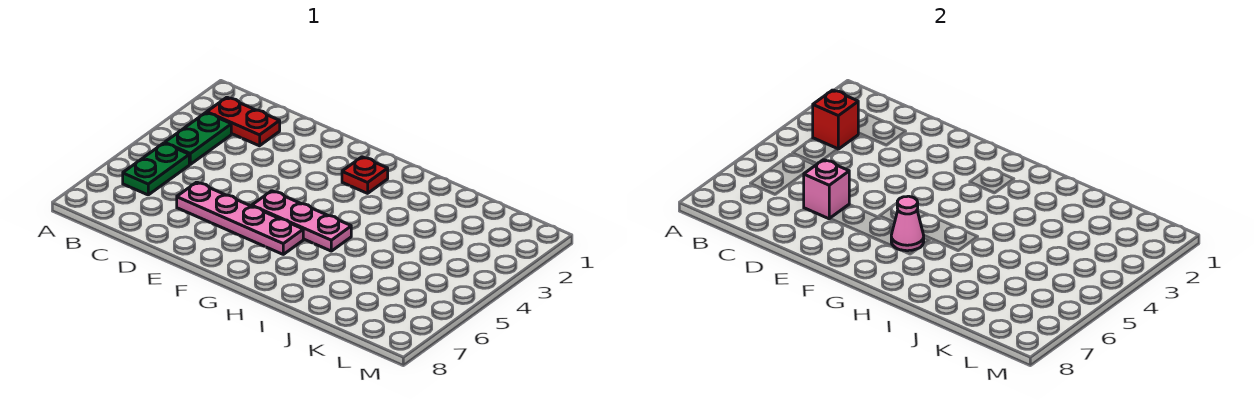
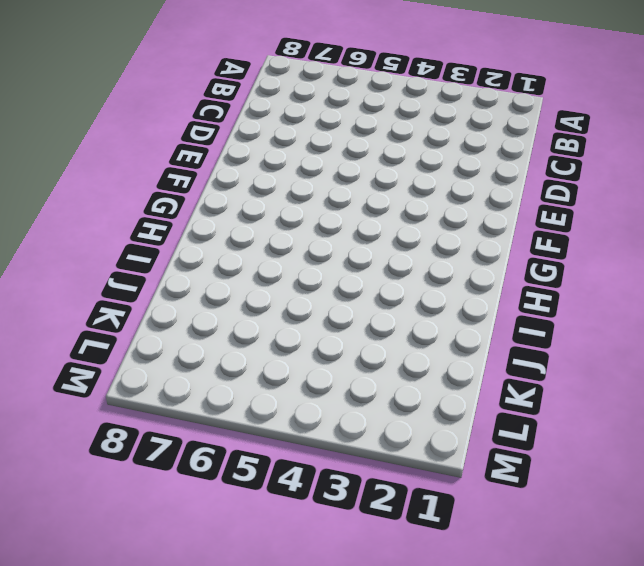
none -> red plate B2:C2 level 1
none -> green plate B3:B4 level 1

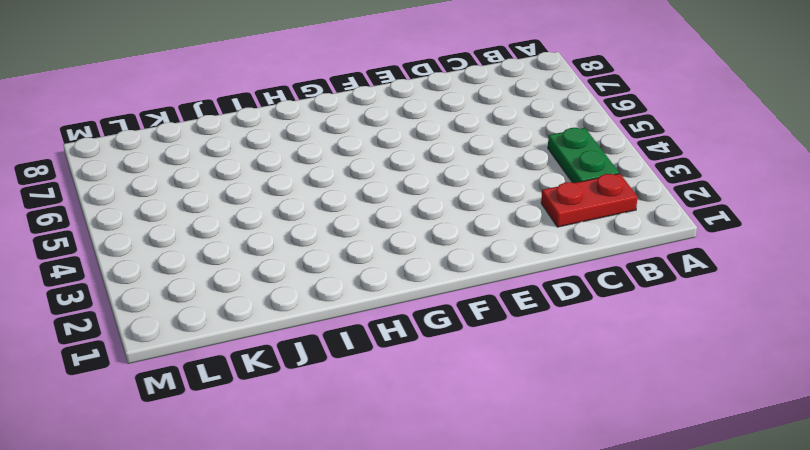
none -> green plate B5:B6 level 1
none -> pink plate D6:G6 level 1

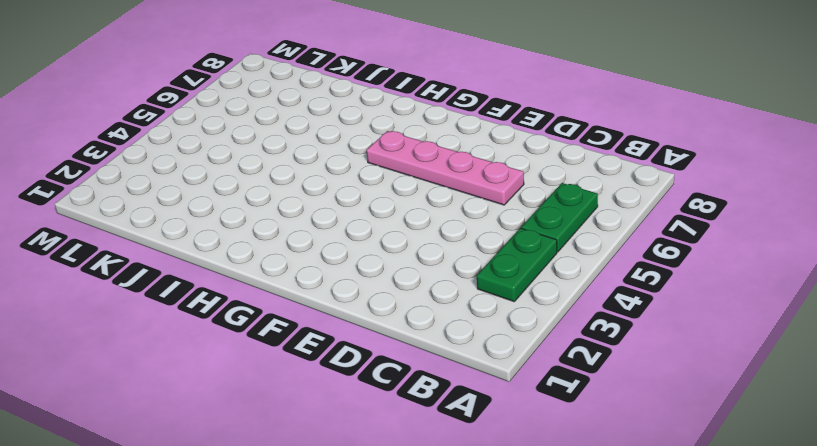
none -> red plate B2:C2 level 1
none -> pink plate F5:H5 level 1

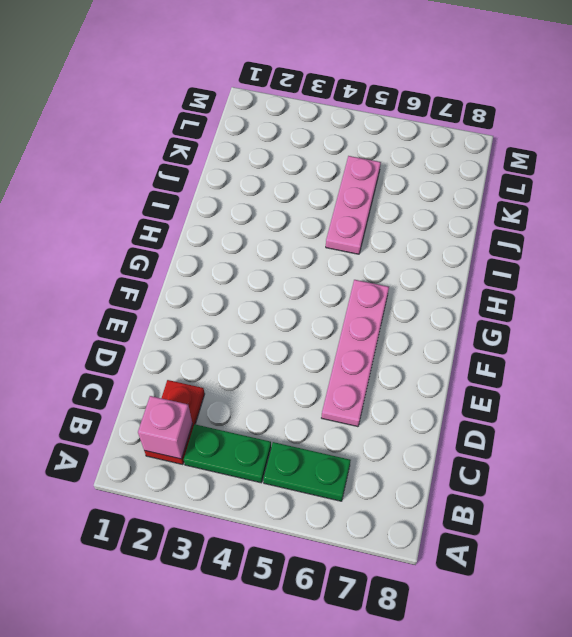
pink brick B2 level 2 -> pink brick D6 level 2
pink plate I5:K5 level 1 -> pink plate F5:H5 level 1
none -> red plate G2 level 1
none -> red brick B3 level 2

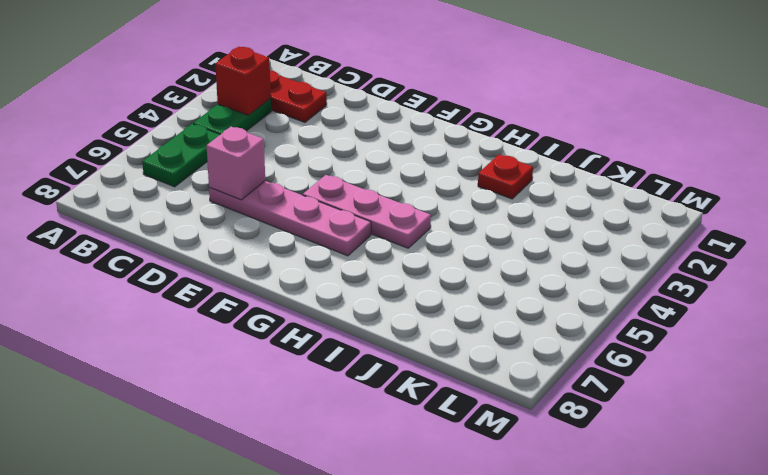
red plate I2 level 1 -> red plate G2 level 1
none -> pink cone G6 level 2

